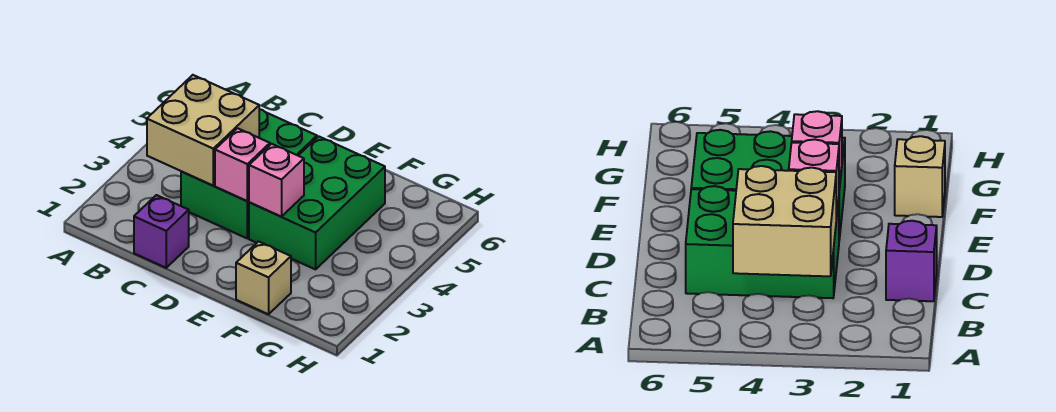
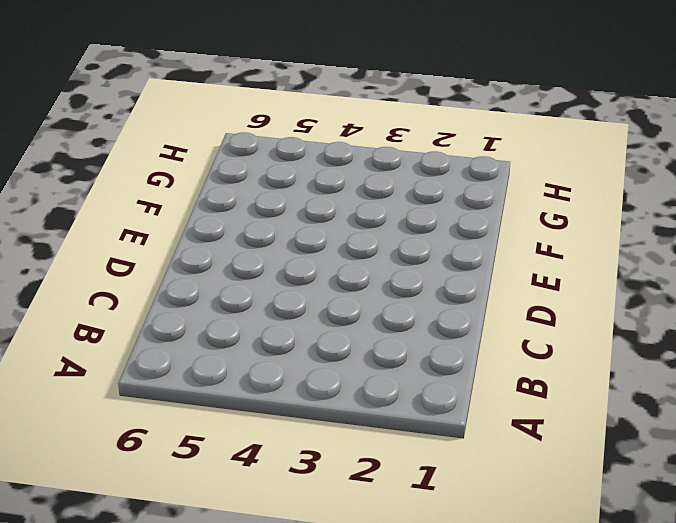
none -> purple brick C1 level 1
none -> green brick C3:D5 level 1

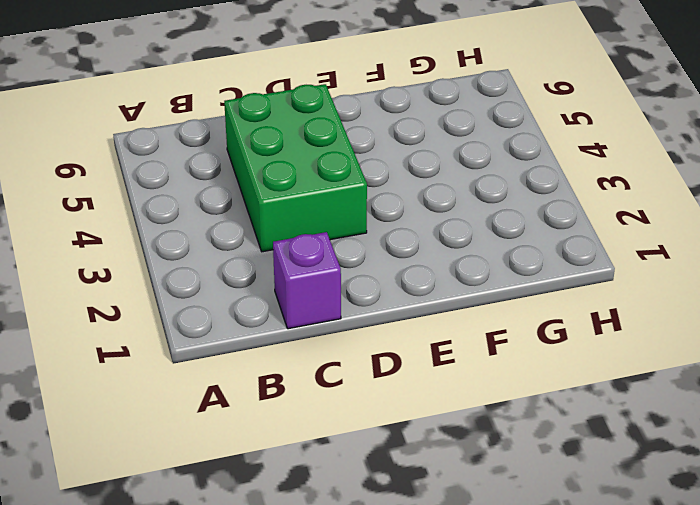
none -> green brick E3:F5 level 1
none -> tan brick F1 level 1

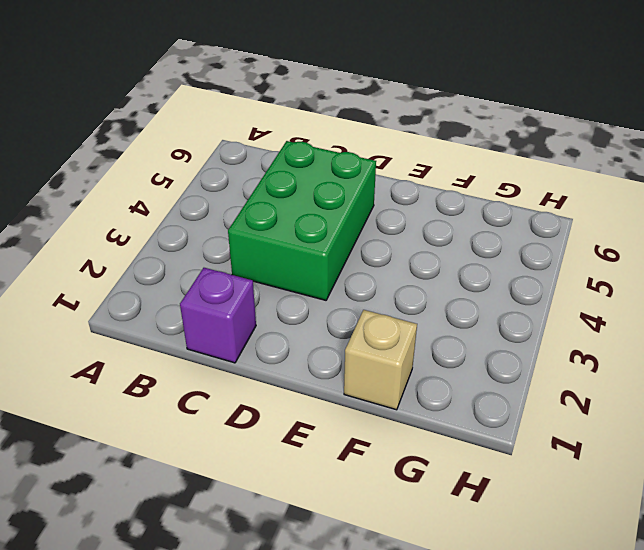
none -> green brick E3:F5 level 1
none -> tan brick B3:C4 level 2

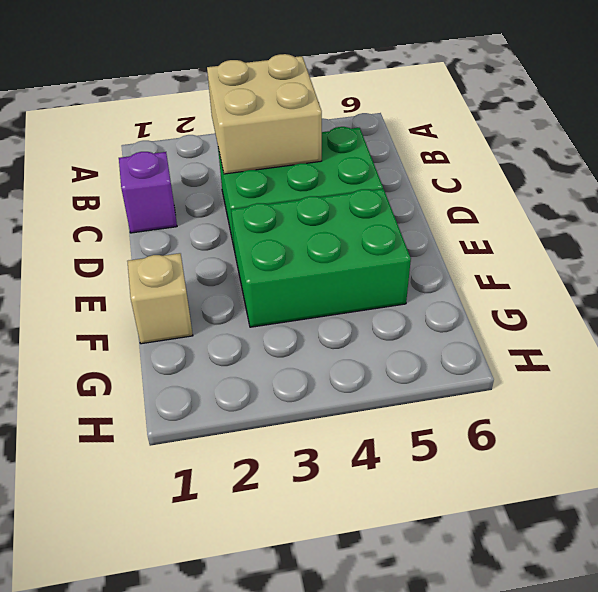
none -> pink brick D3 level 2
none -> pink brick E3 level 2

